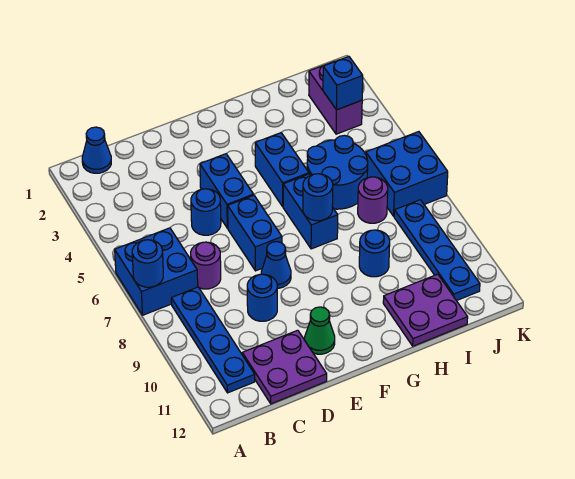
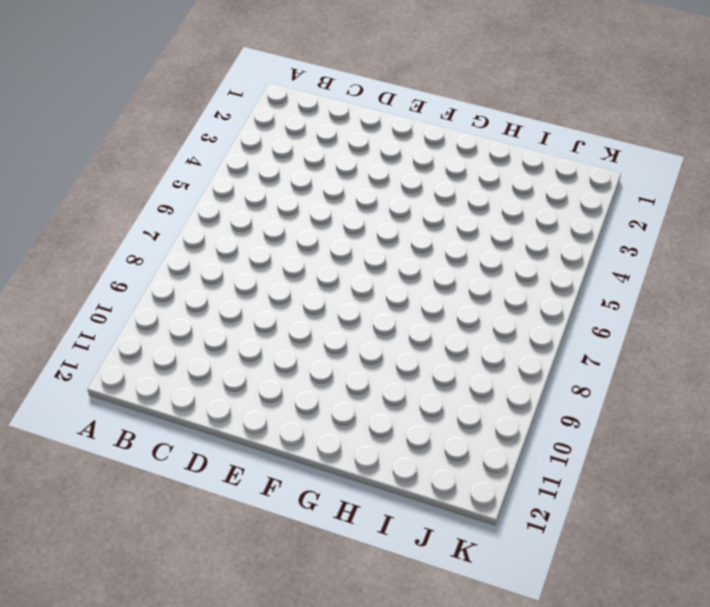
none -> blue brick A6:B7 level 1
none -> blue cone B1 level 1
none -> blue plate B8:B11 level 1

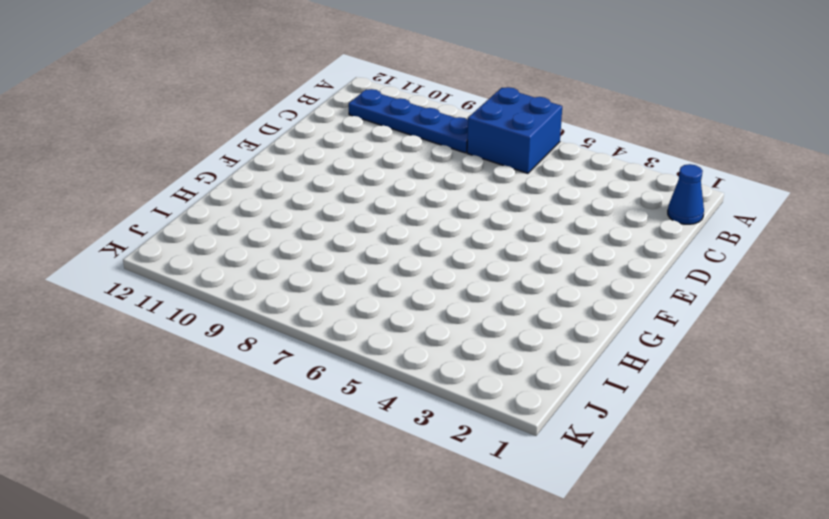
none -> purple round brick C7 level 1
none -> purple plate C11:D12 level 1
none -> blue round brick D5 level 1

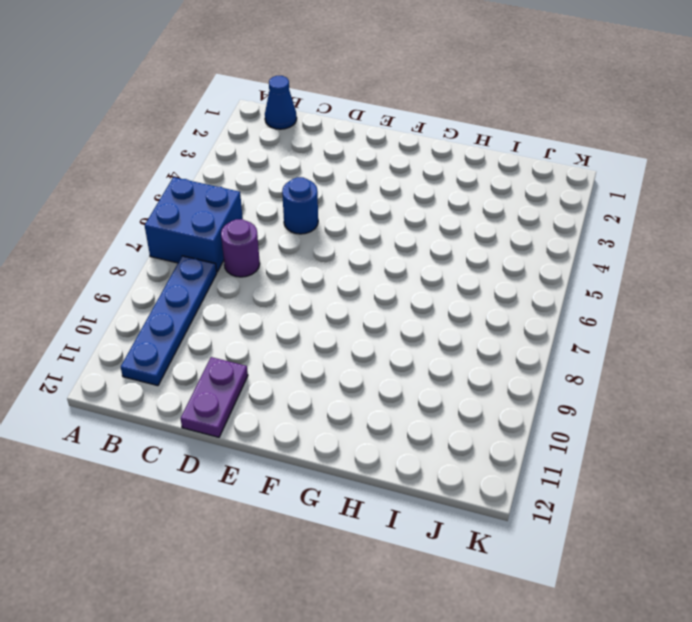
purple plate D11:D12 level 1 -> purple plate C11:D12 level 1
none -> blue round brick D9 level 1
none -> blue brick E4:E5 level 1
none -> blue brick E6:E7 level 1

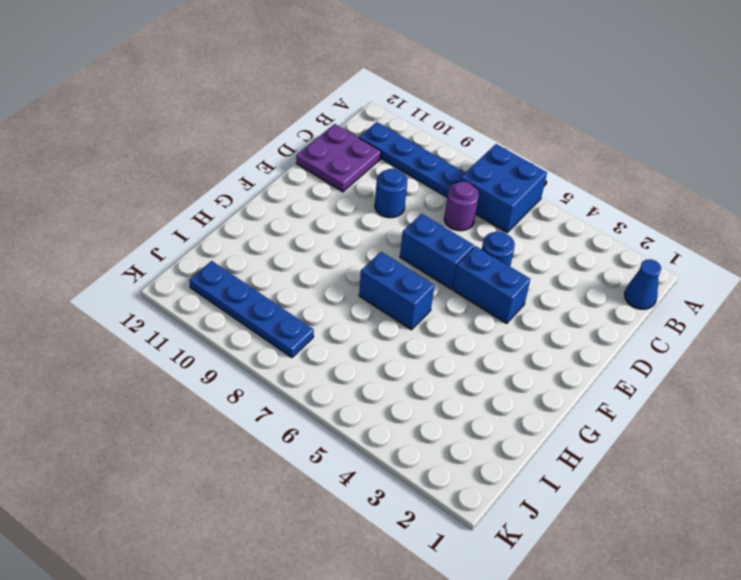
none -> blue cone E8 level 1
none -> green cone E11 level 1
none -> blue brick G4:G5 level 1

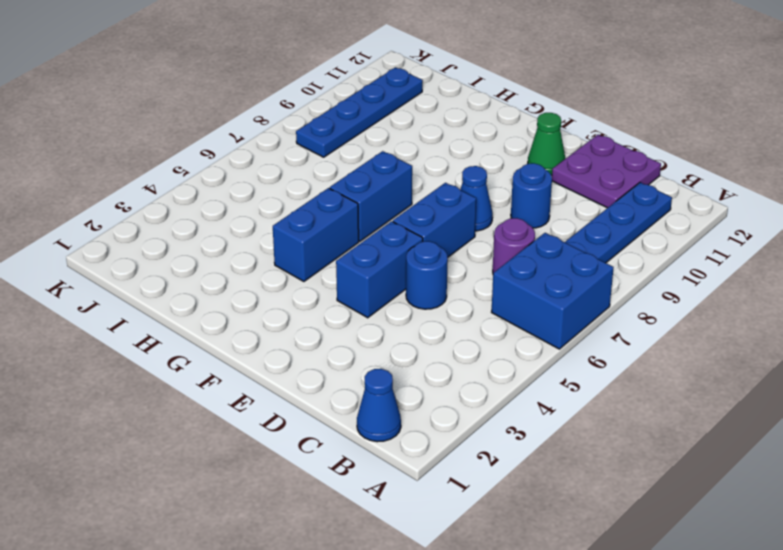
none -> blue round brick H5:I6 level 1
none -> blue round brick H9 level 1
none -> purple plate H11:I12 level 1

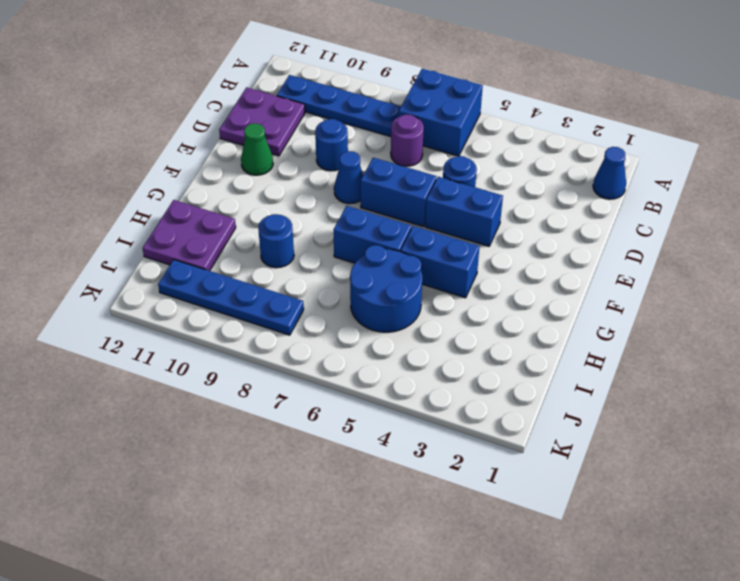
none -> purple round brick I7 level 1
none -> purple brick J2:J3 level 1
none -> blue brick J6:K7 level 1

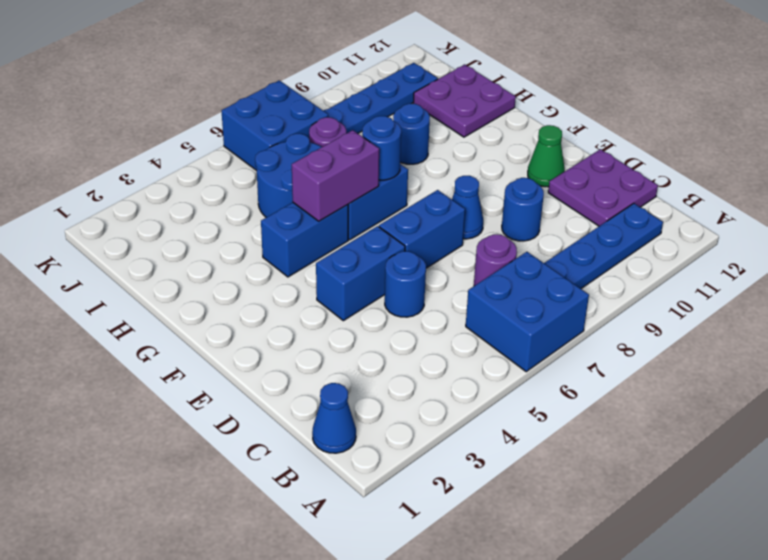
purple brick G5:G6 level 2 -> purple brick J2:J3 level 1
none -> blue round brick A7 level 2
none -> blue brick J3 level 2

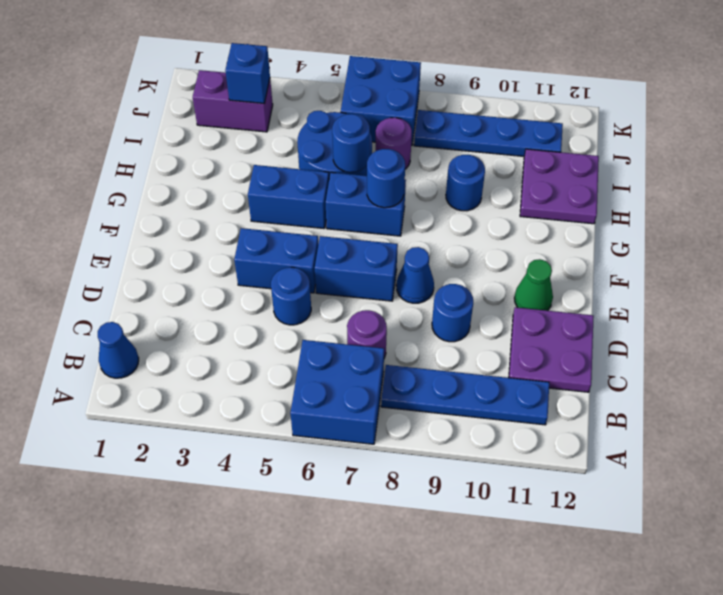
blue round brick H6 level 2 -> blue round brick A7 level 2

